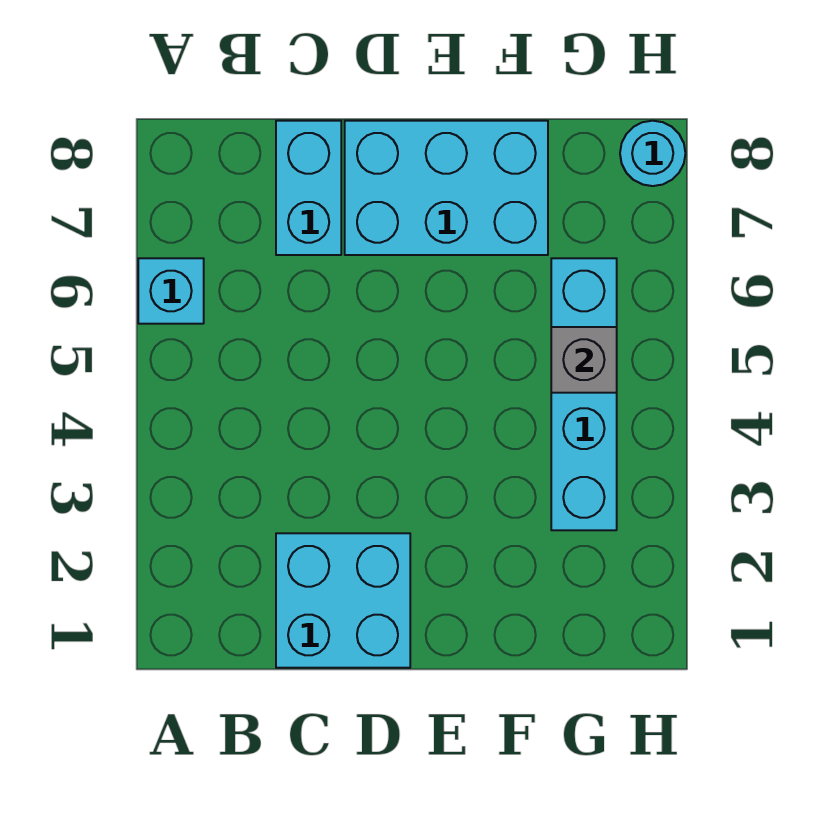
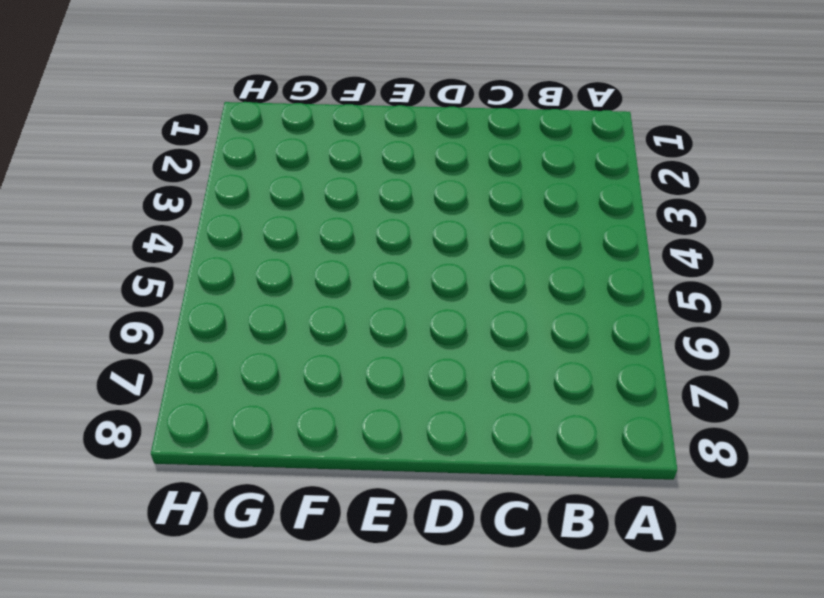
none -> cyan brick A6 level 1
none -> cyan brick C1:D2 level 1

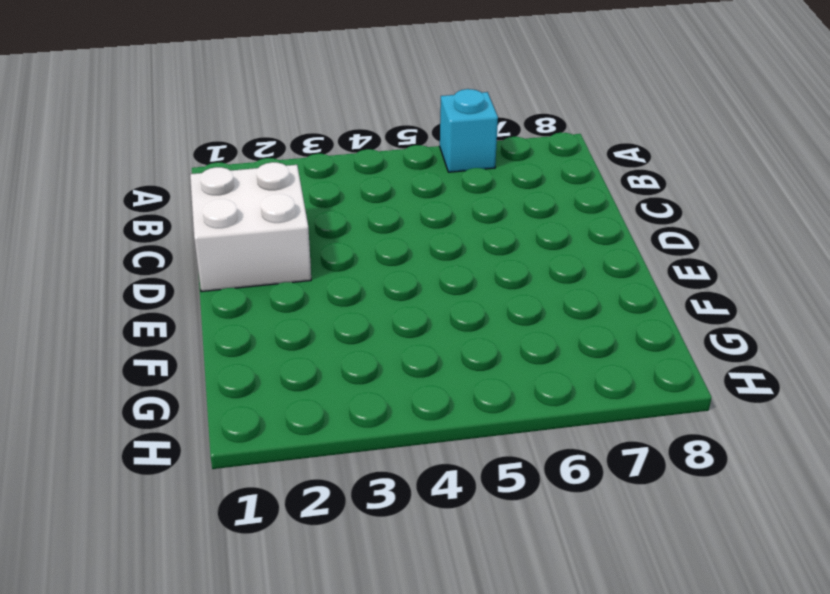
white brick C1:D2 level 1 -> cyan brick C1:D2 level 1
none -> cyan brick C7:C8 level 1
none -> cyan brick D7:F8 level 1

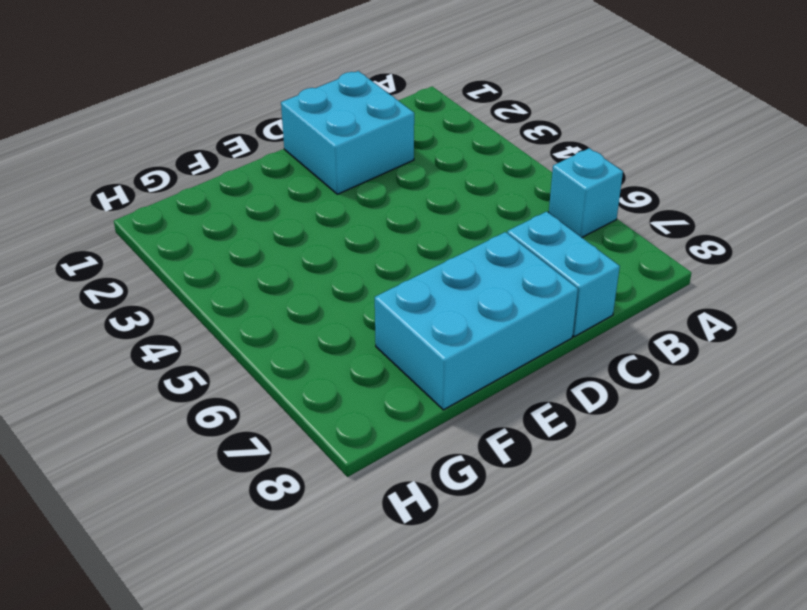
none -> cyan brick G3:G6 level 1
none -> cyan round brick H8 level 1

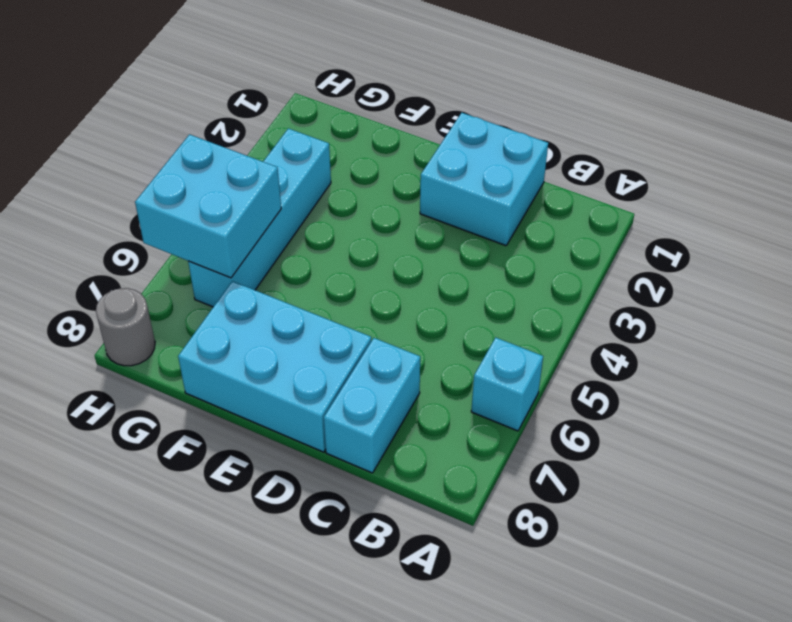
cyan brick G5:H6 level 2 -> grey brick G5 level 2
grey round brick H8 level 1 -> cyan round brick H8 level 1

